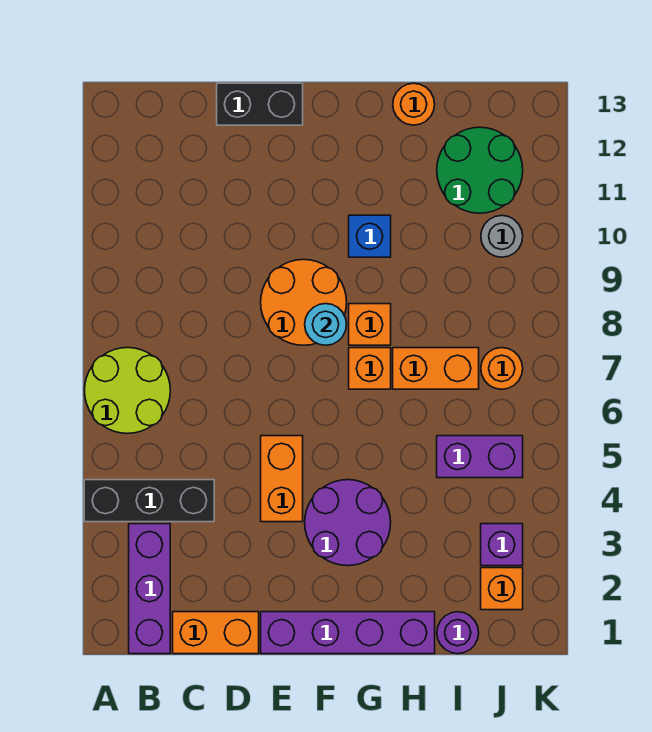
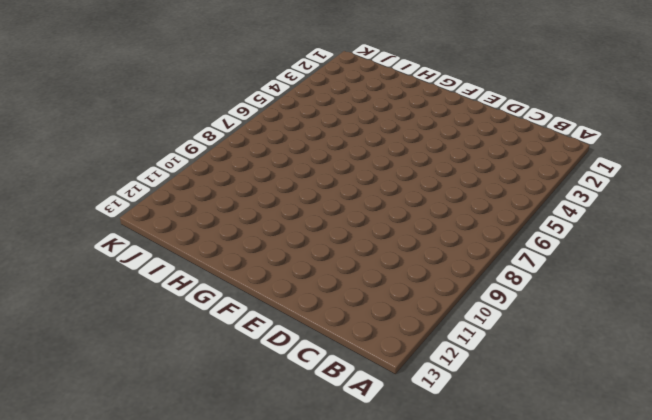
none -> black brick A4:C4 level 1
none -> lime round brick A6:B7 level 1
none -> purple brick B1:B3 level 1

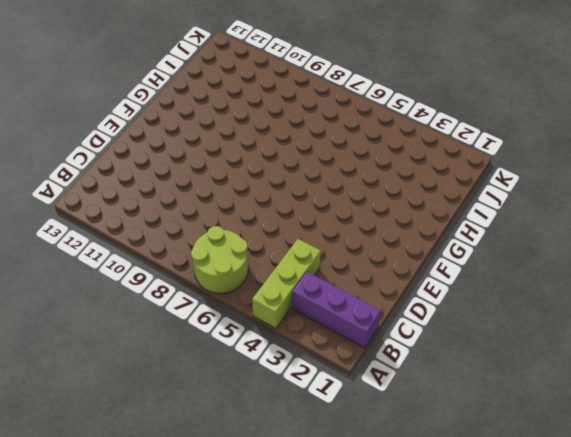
lime brick A4:C4 level 1 -> black brick A4:C4 level 1
none -> orange brick C1:D1 level 1
none -> black brick D13:E13 level 1
none -> purple brick E1:H1 level 1

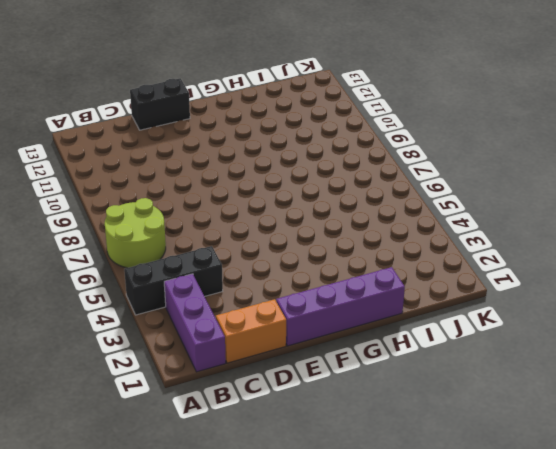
none -> orange brick E4:E5 level 1
none -> orange round brick E8:F9 level 1
none -> purple round brick F3:G4 level 1

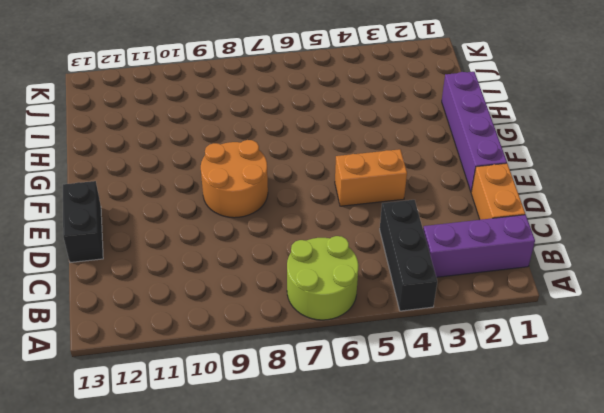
none -> purple round brick F3:G4 level 1
none -> orange brick G7 level 1
none -> orange brick G8 level 1

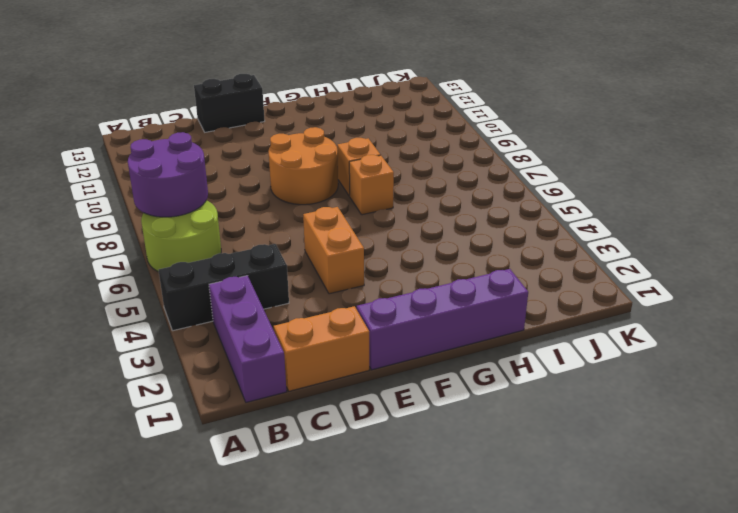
purple round brick A7:B8 level 2 -> purple round brick F3:G4 level 1
none -> blue brick G10 level 1
none -> orange brick H7:I7 level 1
none -> orange round brick H13 level 1

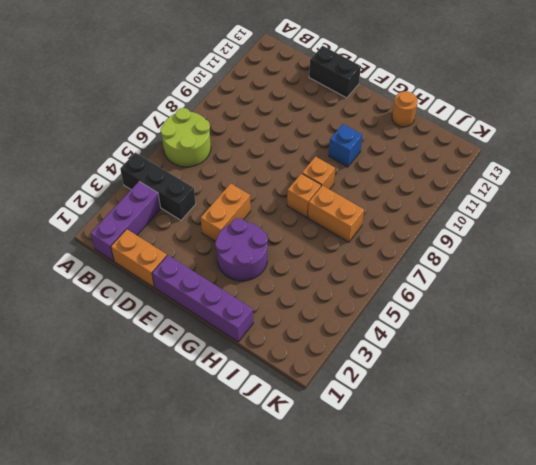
none -> orange round brick E8:F9 level 1
none -> purple round brick I1 level 1
none -> purple brick I5:J5 level 1

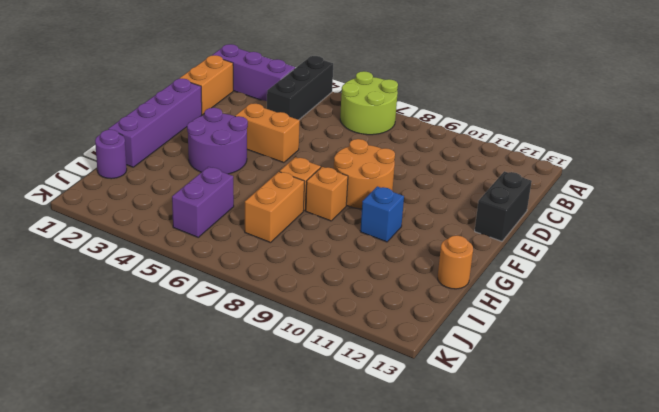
none -> green round brick I11:J12 level 1
none -> orange brick J2 level 1
none -> purple brick J3 level 1

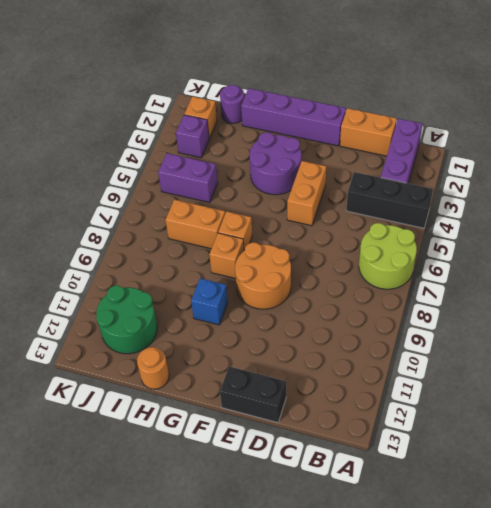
none -> orange round brick J7 level 1
none -> grey round brick J10 level 1
none -> cyan round brick F8 level 2

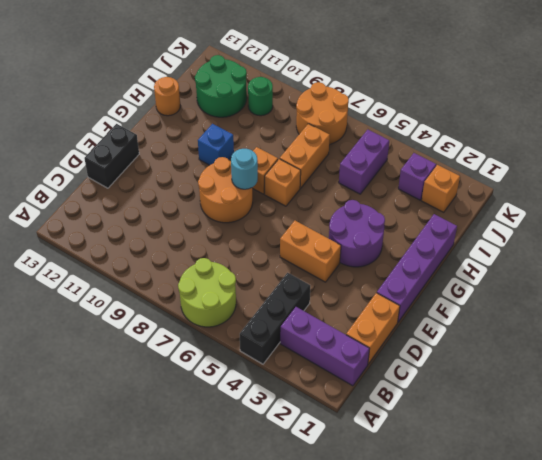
orange round brick J7:K8 level 1 -> orange round brick J7 level 1
green round brick J10 level 1 -> grey round brick J10 level 1
none -> purple round brick I1 level 1

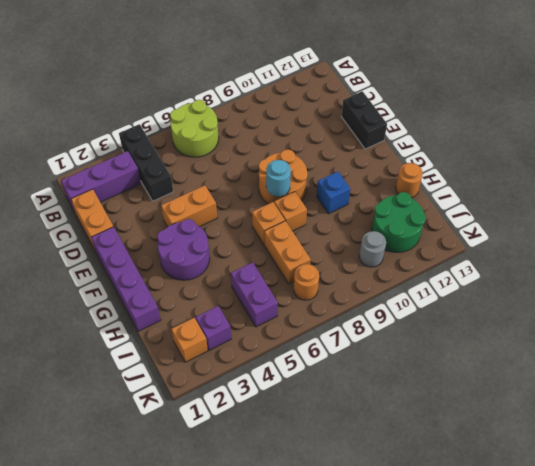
none -> purple round brick I1 level 1

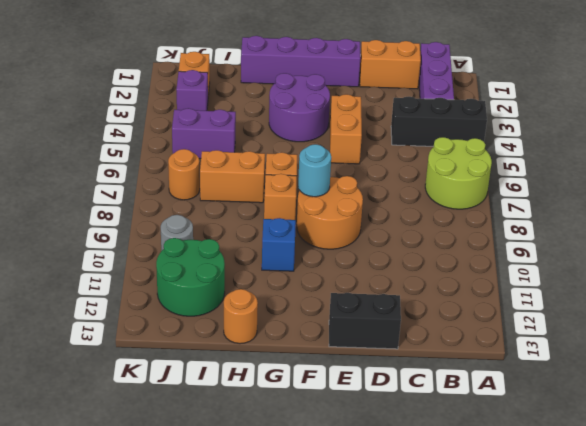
none -> purple round brick I1 level 1

